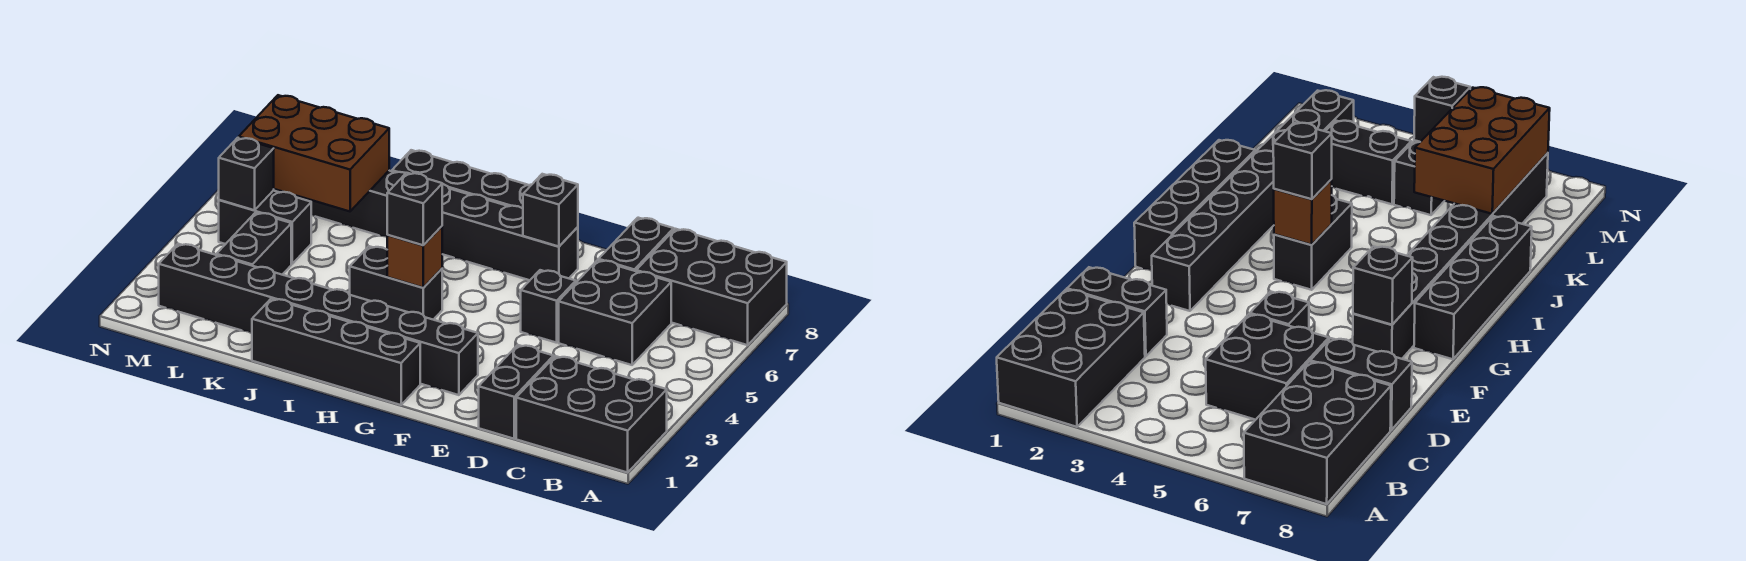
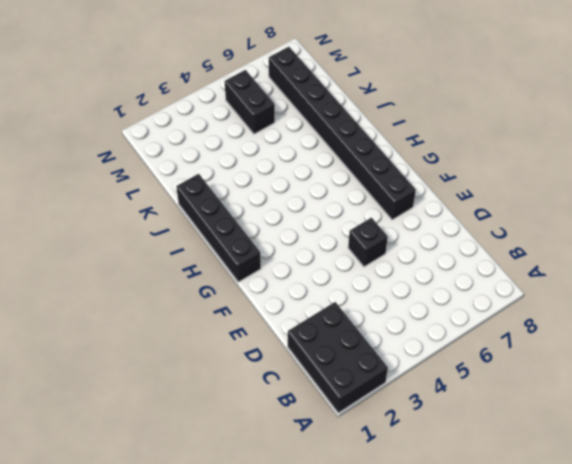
none -> black brick A7:C8 level 1
none -> black brick C5:D6 level 1
none -> black brick D1:D2 level 1

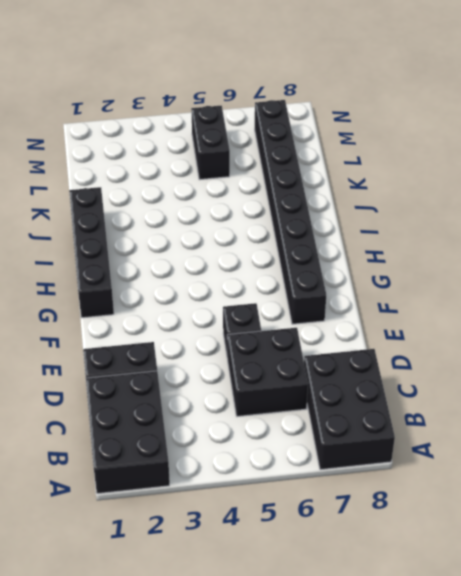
none -> black brick D7:D8 level 1
none -> black brick F2:M2 level 1
none -> black brick G8:J8 level 1

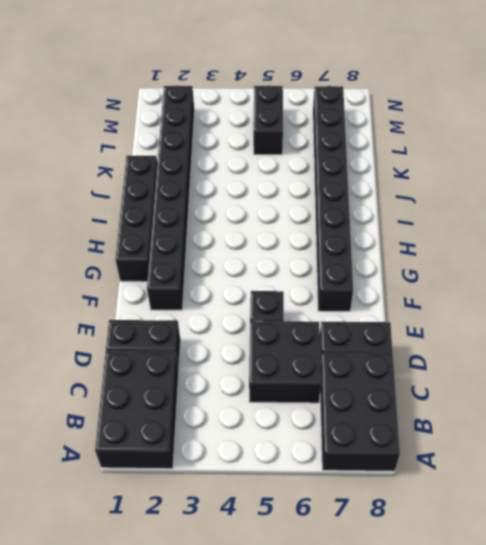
none -> black brick G8:J8 level 1
none -> black brick H4:I4 level 1
none -> black brick L3:L4 level 1

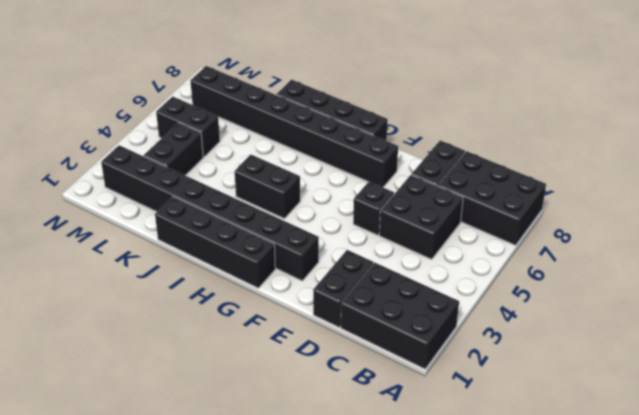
none -> black brick F7 level 2
none -> brown brick H4 level 2
none -> brown brick K6:M7 level 2

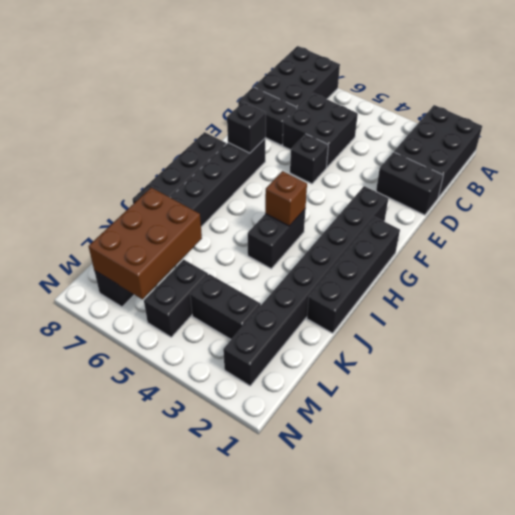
none -> black brick M5 level 2
none -> black brick H4 level 3

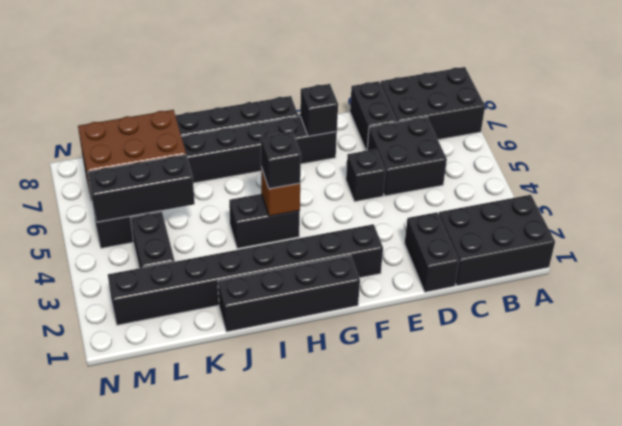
black brick K5:M5 level 2 -> black brick M5 level 2

